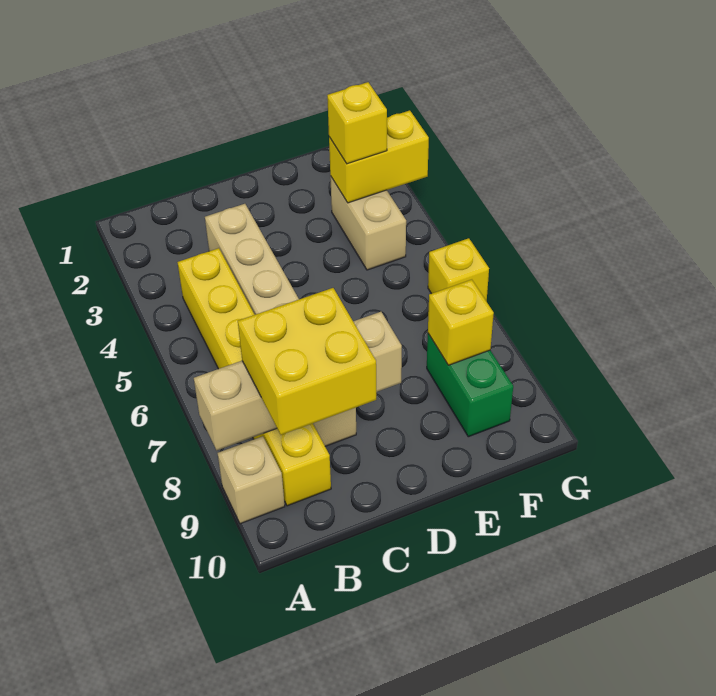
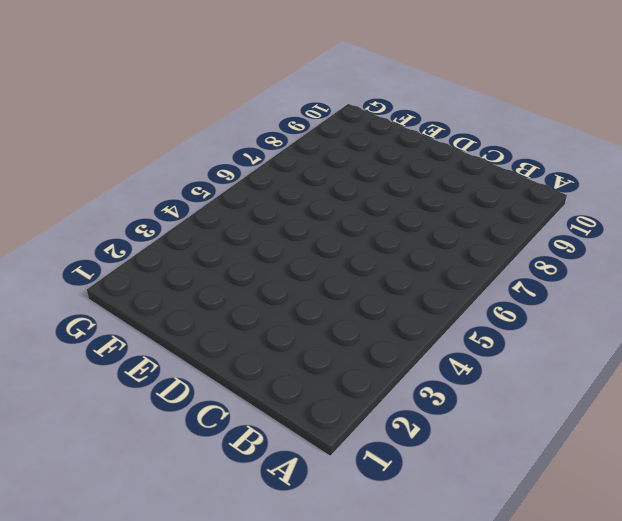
none -> tan brick A9 level 1
none -> yellow brick B4:B9 level 1

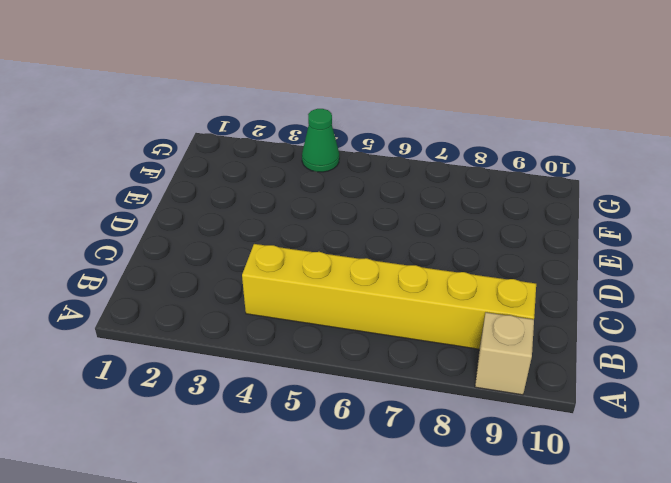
green cone G4 level 1 -> none
none -> tan brick C3:C8 level 1
none -> tan brick F3:F4 level 1

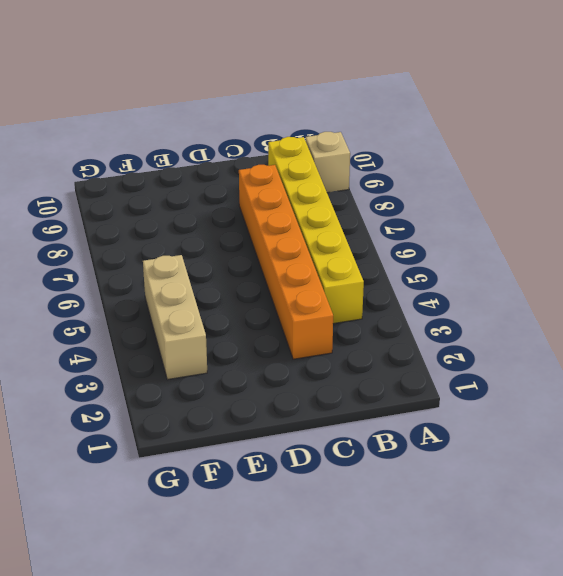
orange brick C3:C8 level 1 -> tan brick C3:C8 level 1
tan brick F3:F5 level 1 -> tan brick F3:F4 level 1
none -> green brick F8:F9 level 1
none -> yellow brick G6 level 1

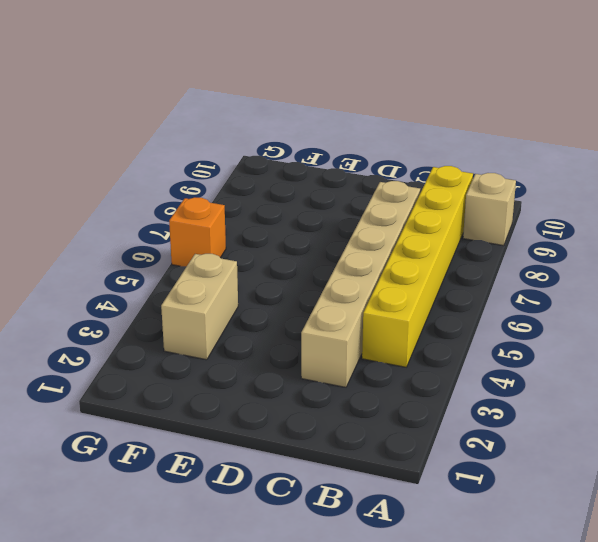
orange brick G6 level 1 -> yellow brick G6 level 1
none -> green brick F8:F9 level 1
none -> tan brick A8:D8 level 2

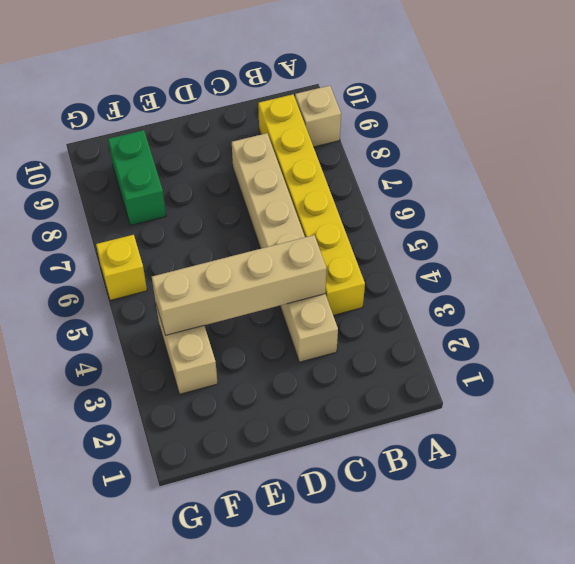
tan brick C4:F4 level 2 -> tan brick A8:D8 level 2
none -> yellow brick F3:G3 level 2
none -> yellow brick F8 level 2

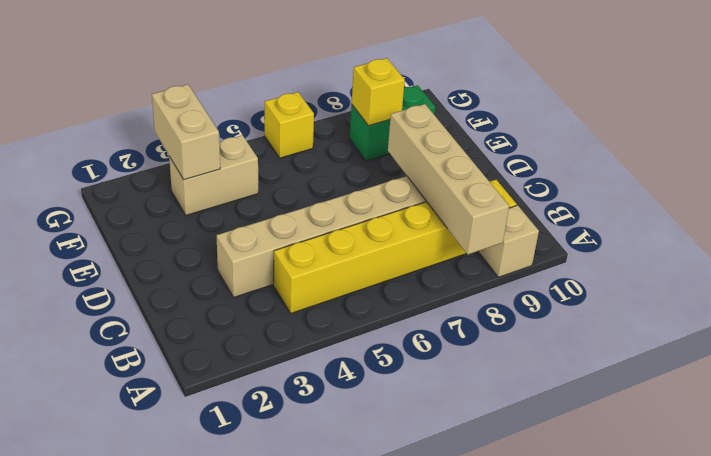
tan brick F3:G3 level 2 -> yellow brick F3:G3 level 2
none -> yellow brick B8:C9 level 3
none -> yellow brick F3 level 3

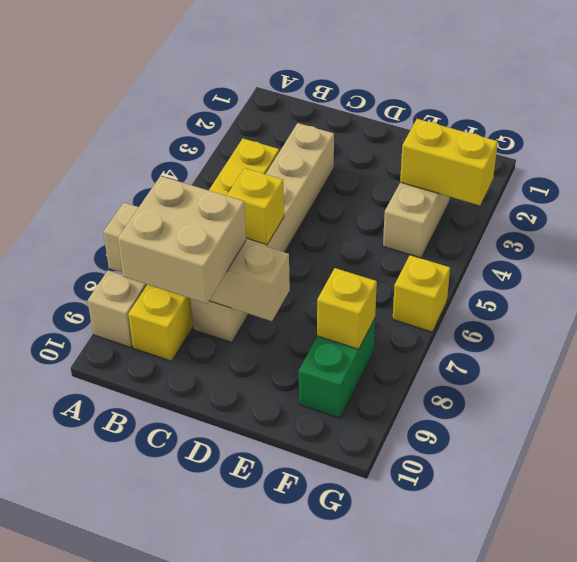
tan brick B8:C9 level 3 -> yellow brick B8:C9 level 3
yellow brick C6 level 2 -> yellow brick F3 level 3

